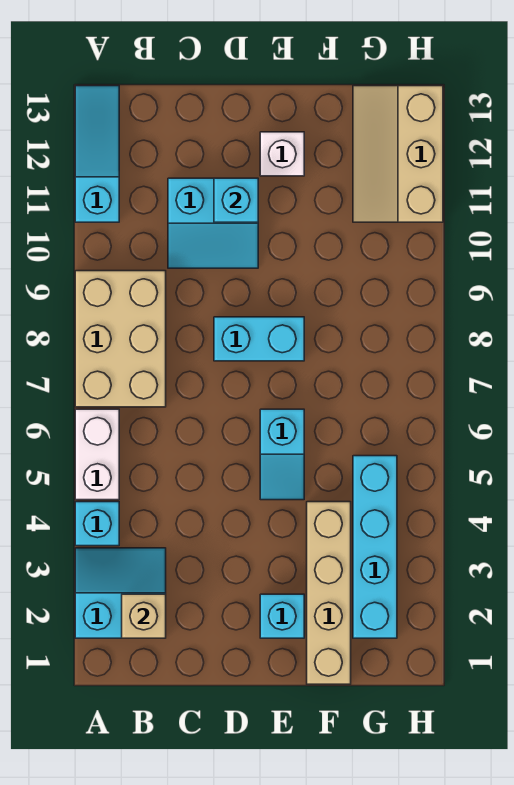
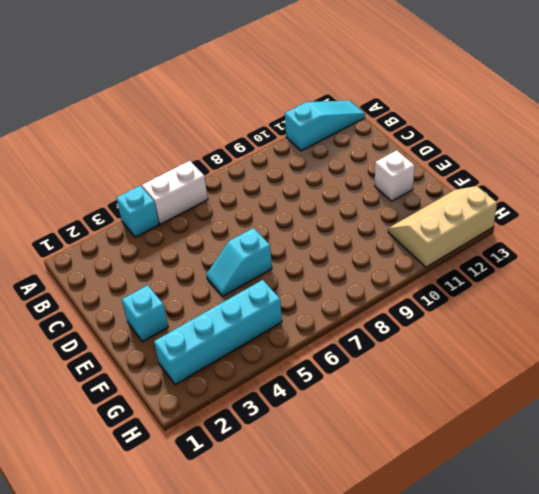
none -> cyan slope A2:B3 level 1 top 2
none -> tan brick A7:B9 level 1
none -> cyan slope C10:D11 level 1 top 11

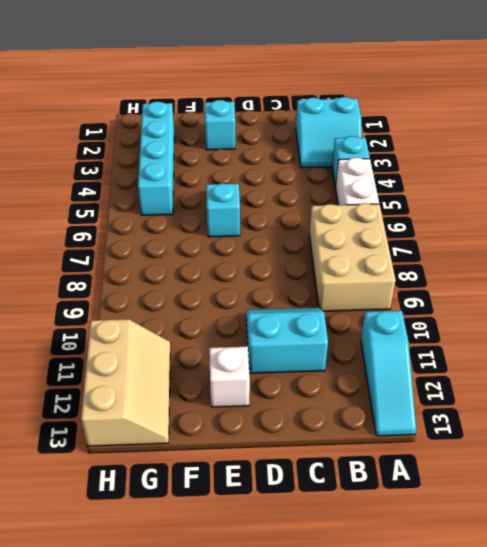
none -> cyan brick D8:E8 level 1
none -> tan brick F1:F4 level 1
none -> tan brick B2 level 2

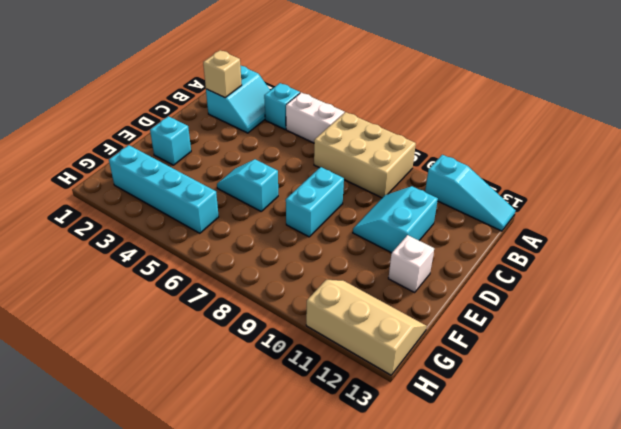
none -> tan brick F1:F4 level 1
none -> cyan brick D11 level 2

